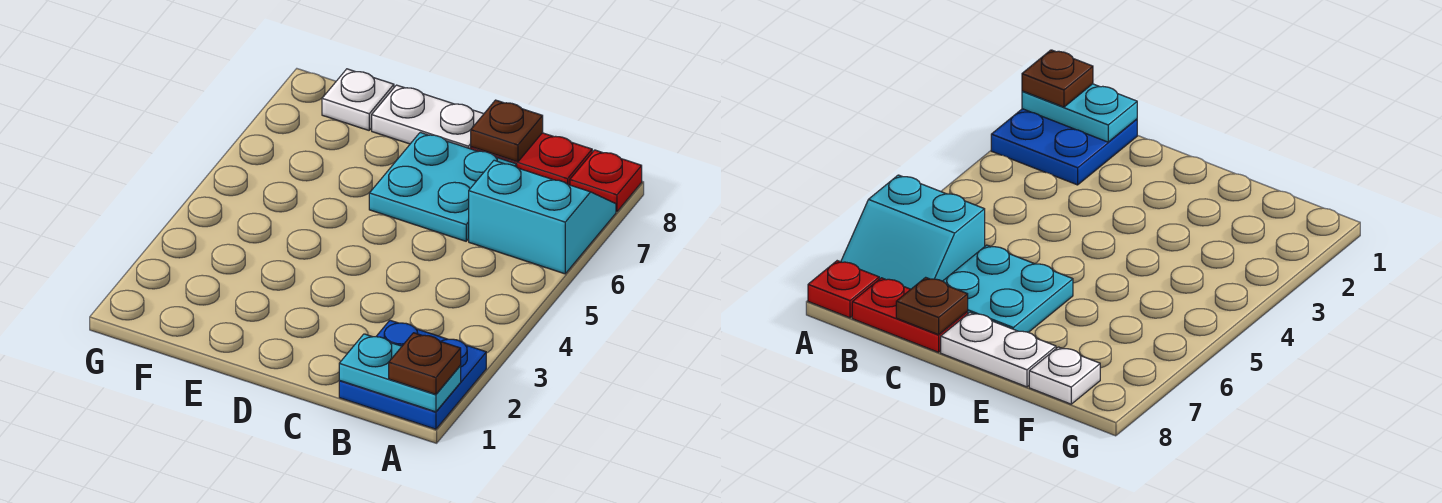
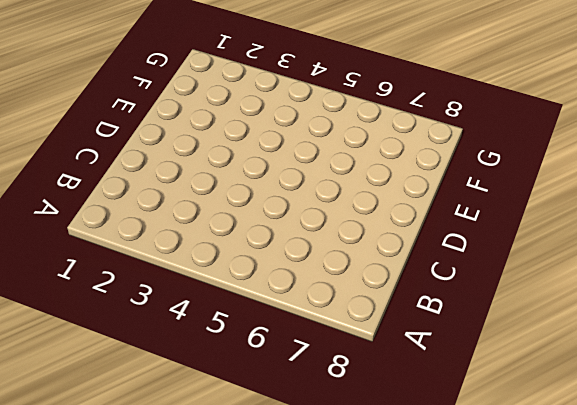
none -> blue plate A1:B2 level 1
none -> cyan slope A6:B7 level 1 top 6

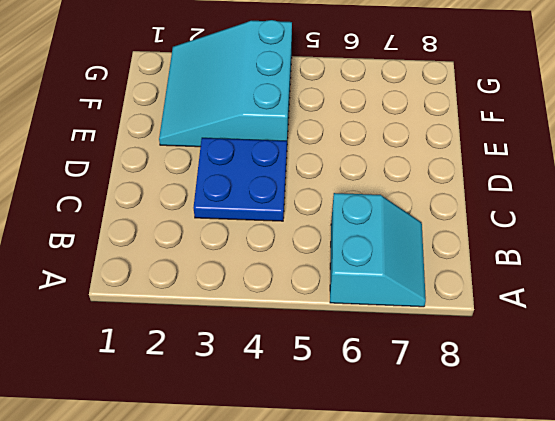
blue plate C3:D4 level 1 -> blue plate A1:B2 level 1
cyan slope E2:G4 level 1 top 4 -> none
none -> red plate A8 level 1
none -> red plate B8:C8 level 1

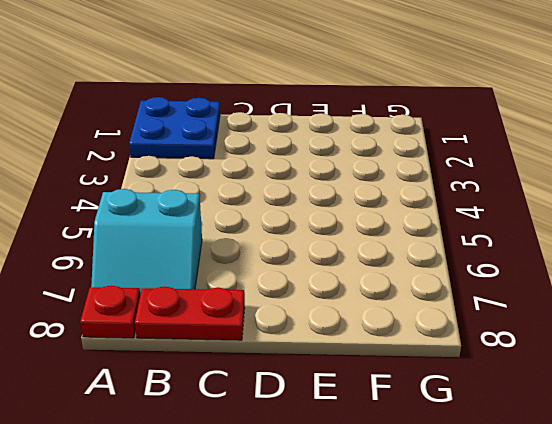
none -> cyan plate C6:D7 level 1
none -> white plate D8:E8 level 1

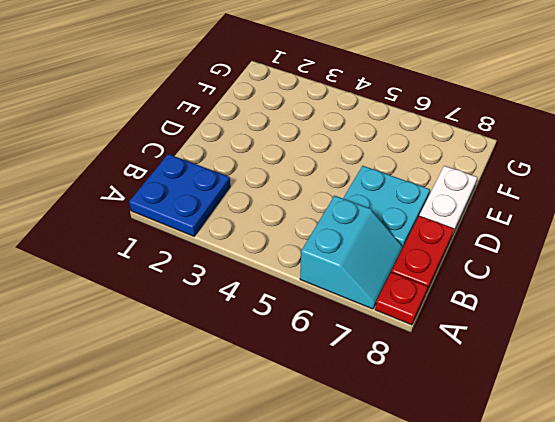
none -> white plate F8 level 1
none -> cyan plate A1:B1 level 2

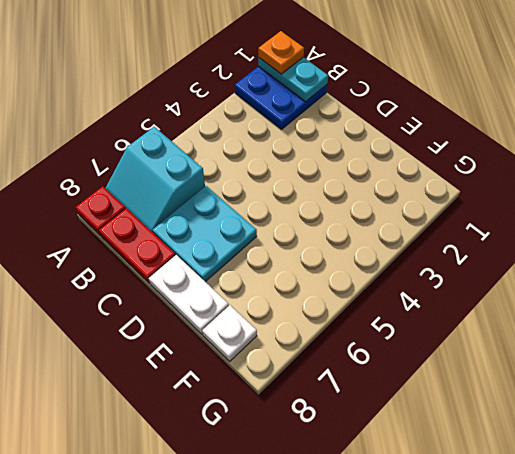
orange plate A1 level 3 -> brown plate A1 level 3
none -> brown plate C8 level 2

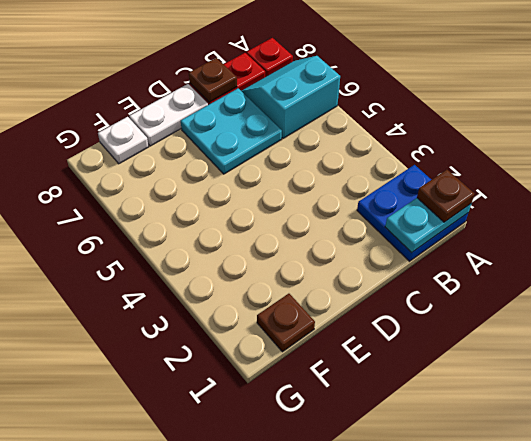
brown plate F1 level 1 -> none

